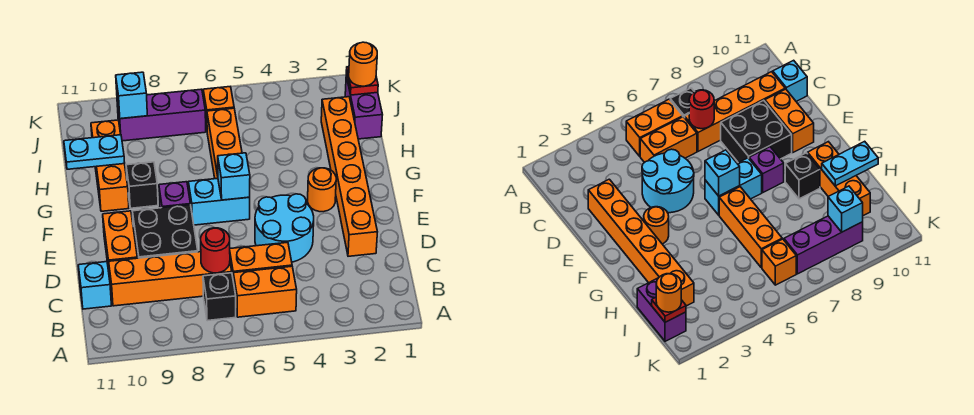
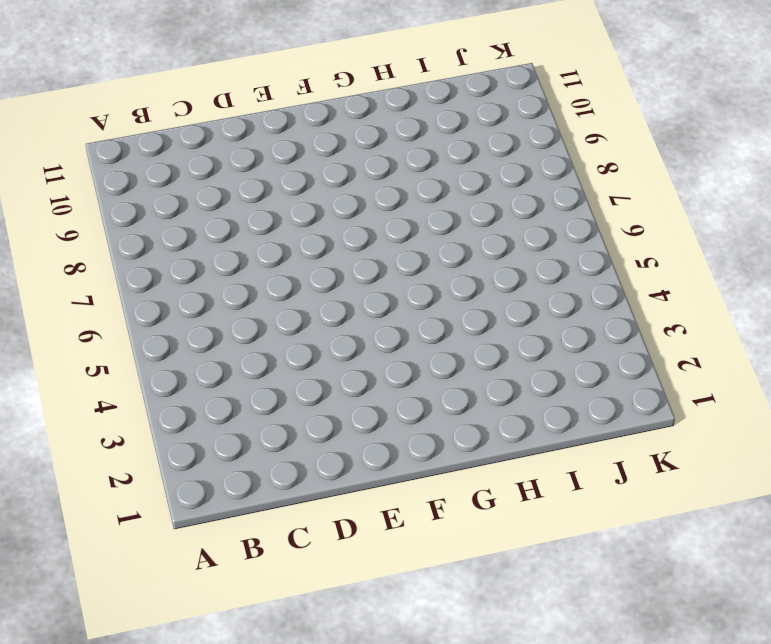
none -> orange brick B5:B6 level 1
none -> black brick B7 level 1
none -> orange brick C5:C6 level 1

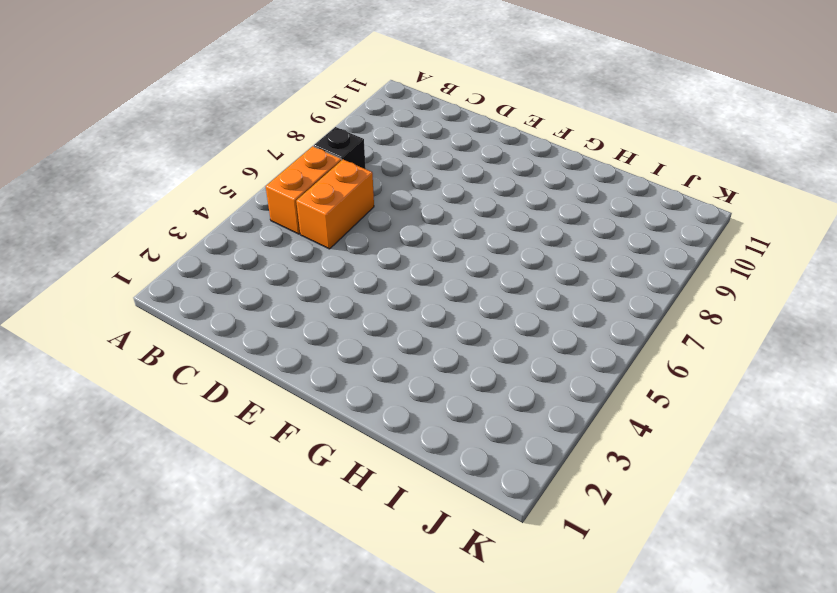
none -> orange brick C7:C10 level 1
none -> cyan brick C11 level 1
none -> orange brick D2:I2 level 1

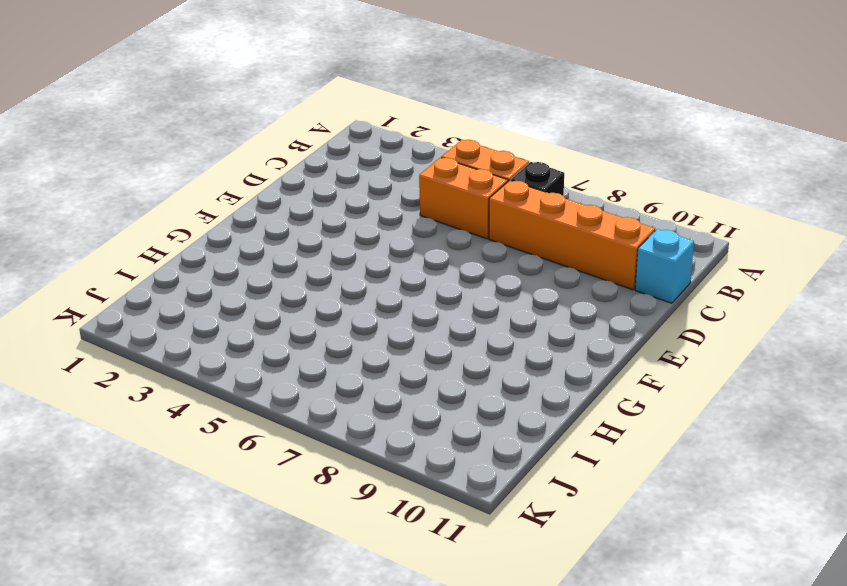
none -> orange brick D2:I2 level 1
none -> cyan round brick D4:E5 level 1
none -> black brick D8:E9 level 1

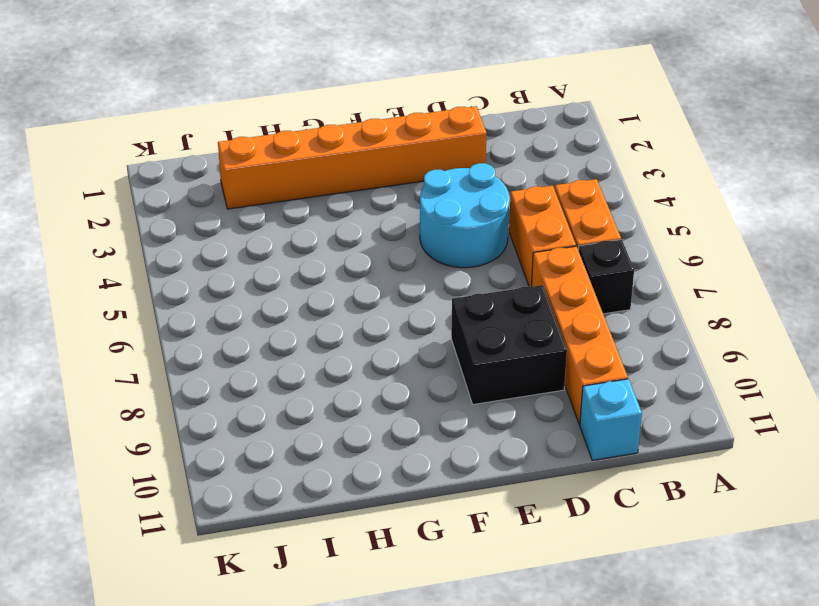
none -> orange brick D10:E10 level 1
none -> orange round brick F3 level 1
none -> cyan brick F6:F7 level 1

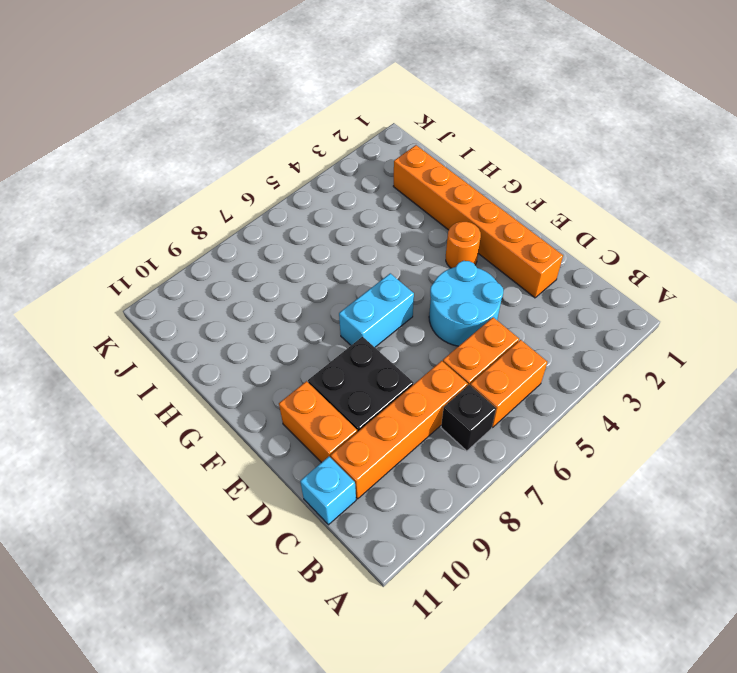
none -> purple brick F8 level 1
none -> orange brick G6:I6 level 1
none -> black brick G9 level 1

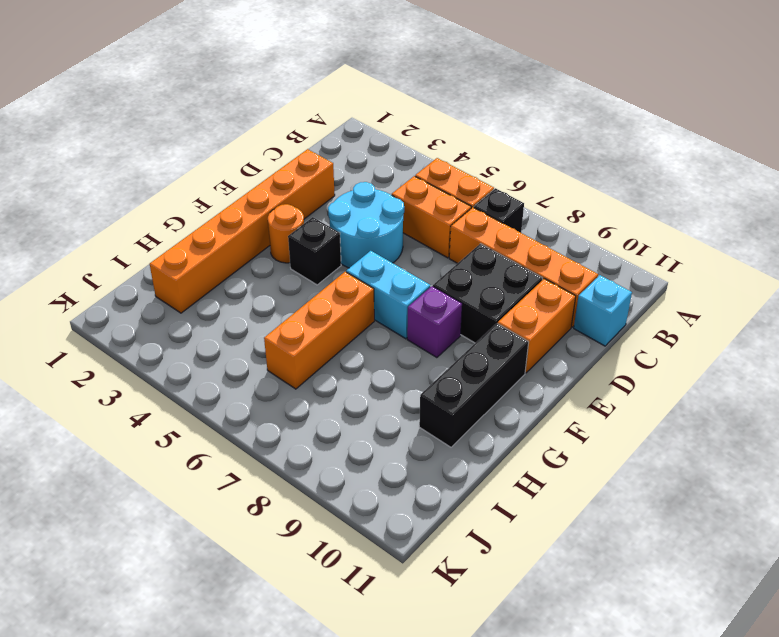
black brick F4 level 1 -> black brick G9 level 1
black brick F10:H10 level 1 -> orange brick G10:I10 level 1
none -> purple brick I1:J1 level 1
none -> orange brick J6 level 1
none -> purple brick J7:J9 level 1

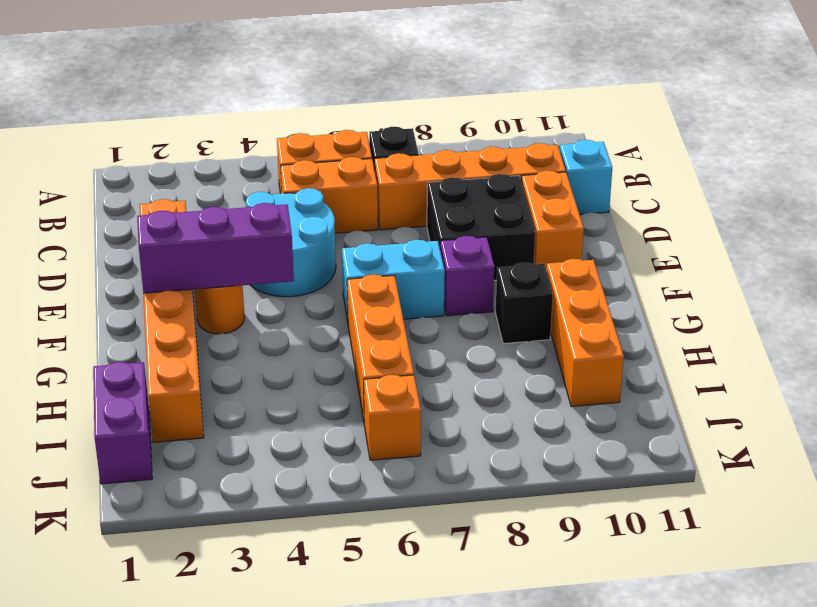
purple brick F2:F4 level 2 -> purple brick J7:J9 level 1
none -> red round brick C7 level 2
none -> cyan brick F6 level 2
none -> cyan plate H10:H11 level 2

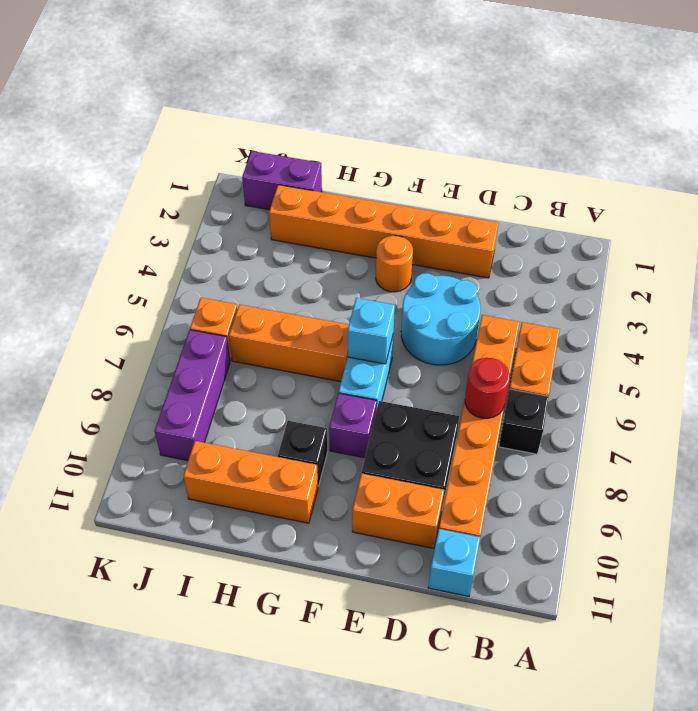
none -> cyan plate H10:H11 level 2
none -> red plate J1 level 2
none -> cyan brick J9 level 2

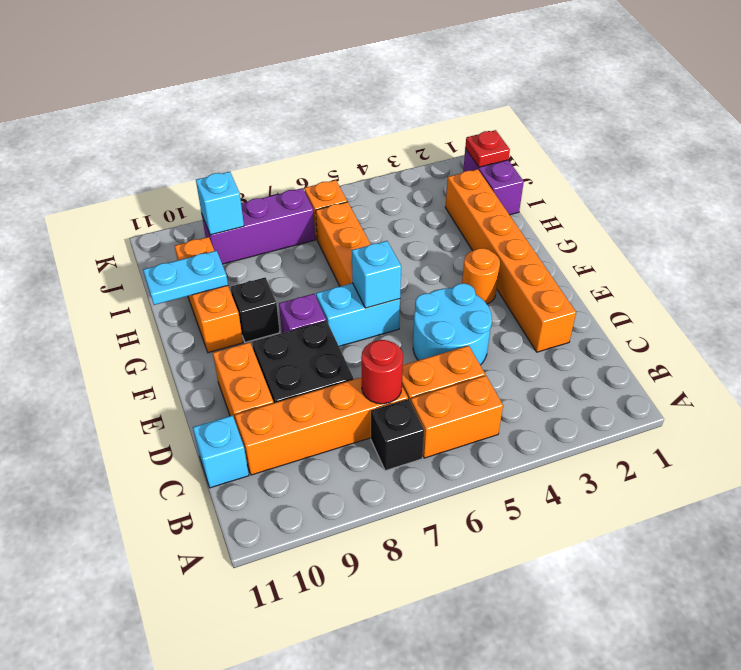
none -> orange round brick J1 level 3

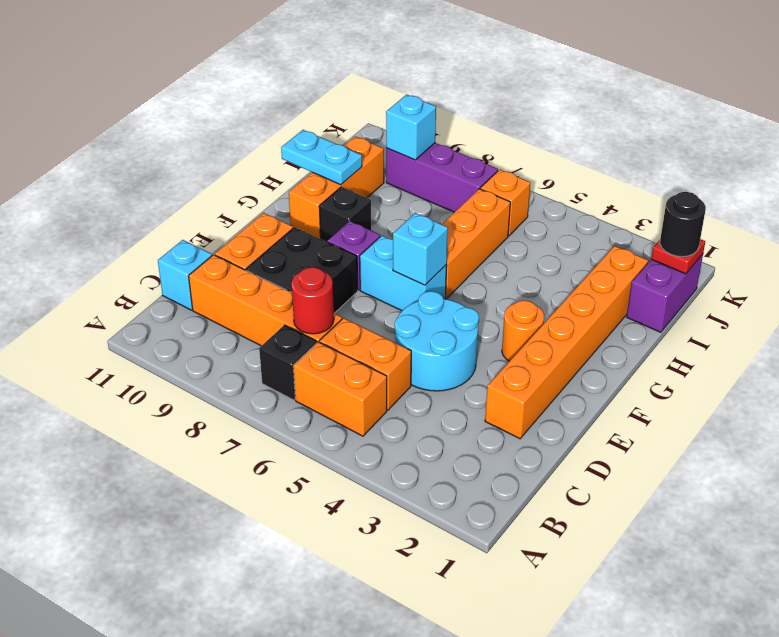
black round brick J1 level 3 -> orange round brick J1 level 3

